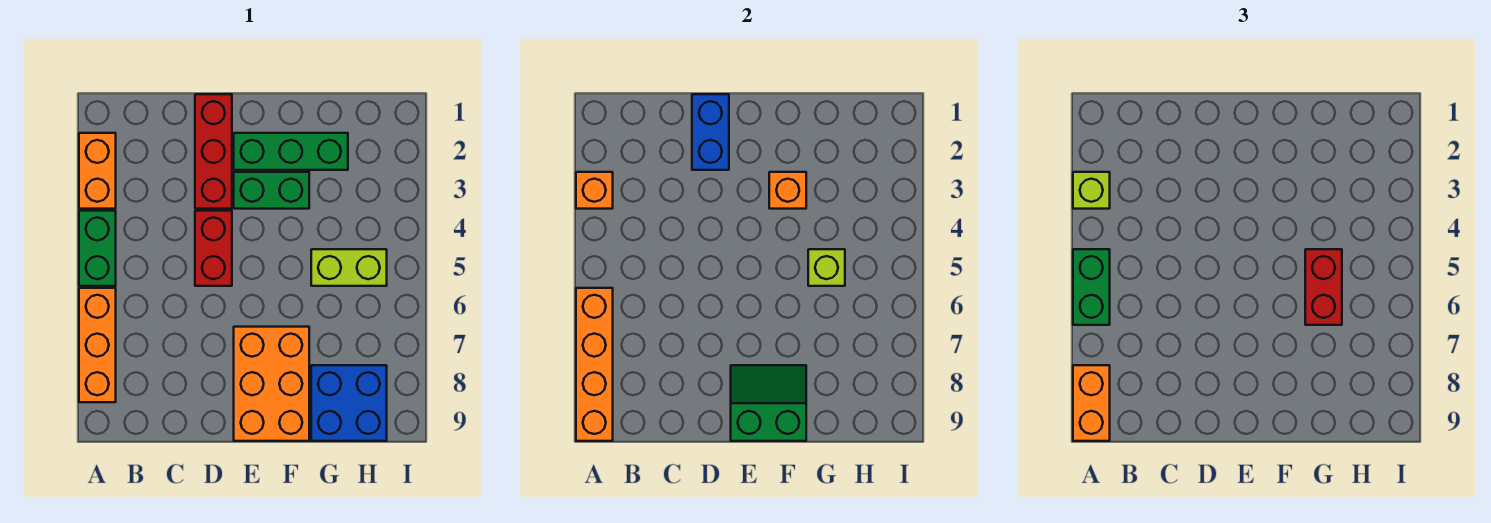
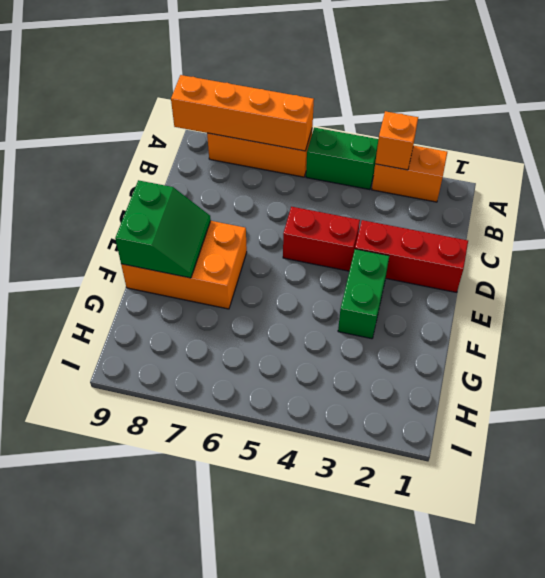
none -> green brick E2:G2 level 1
none -> lime brick G5:H5 level 1
none -> blue brick G8:H9 level 1

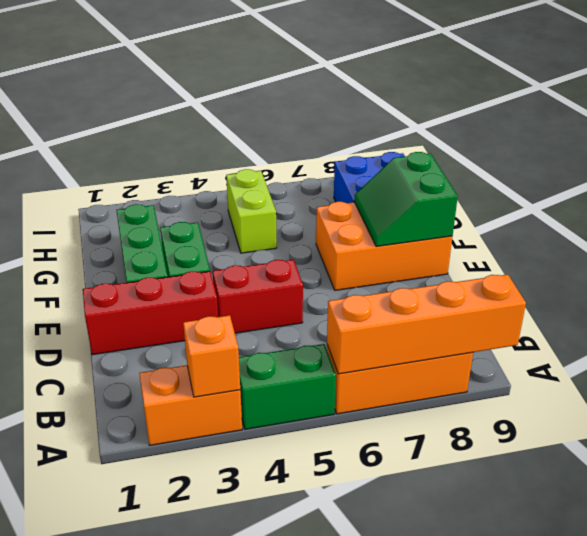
none -> blue brick D1:D2 level 2
none -> orange brick F3 level 2
none -> lime brick G5 level 2

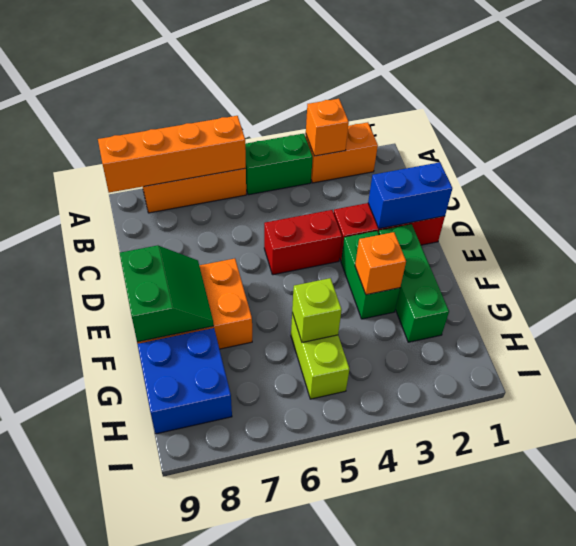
none -> lime brick A3 level 3
none -> green brick A5:A6 level 3
none -> orange brick A8:A9 level 3

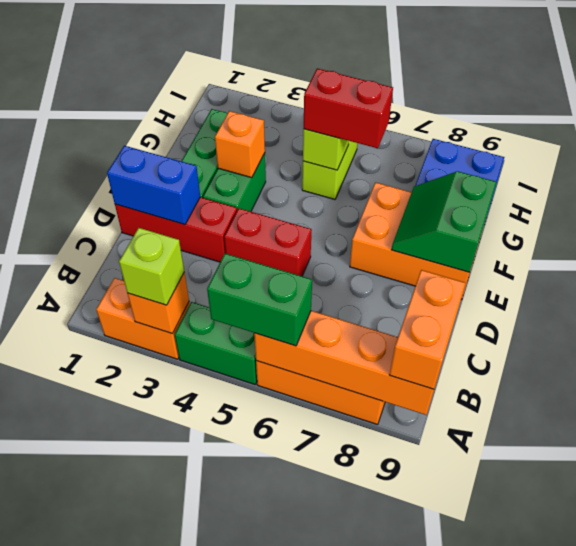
orange brick A9:B9 level 3 -> orange brick A8:A9 level 3

